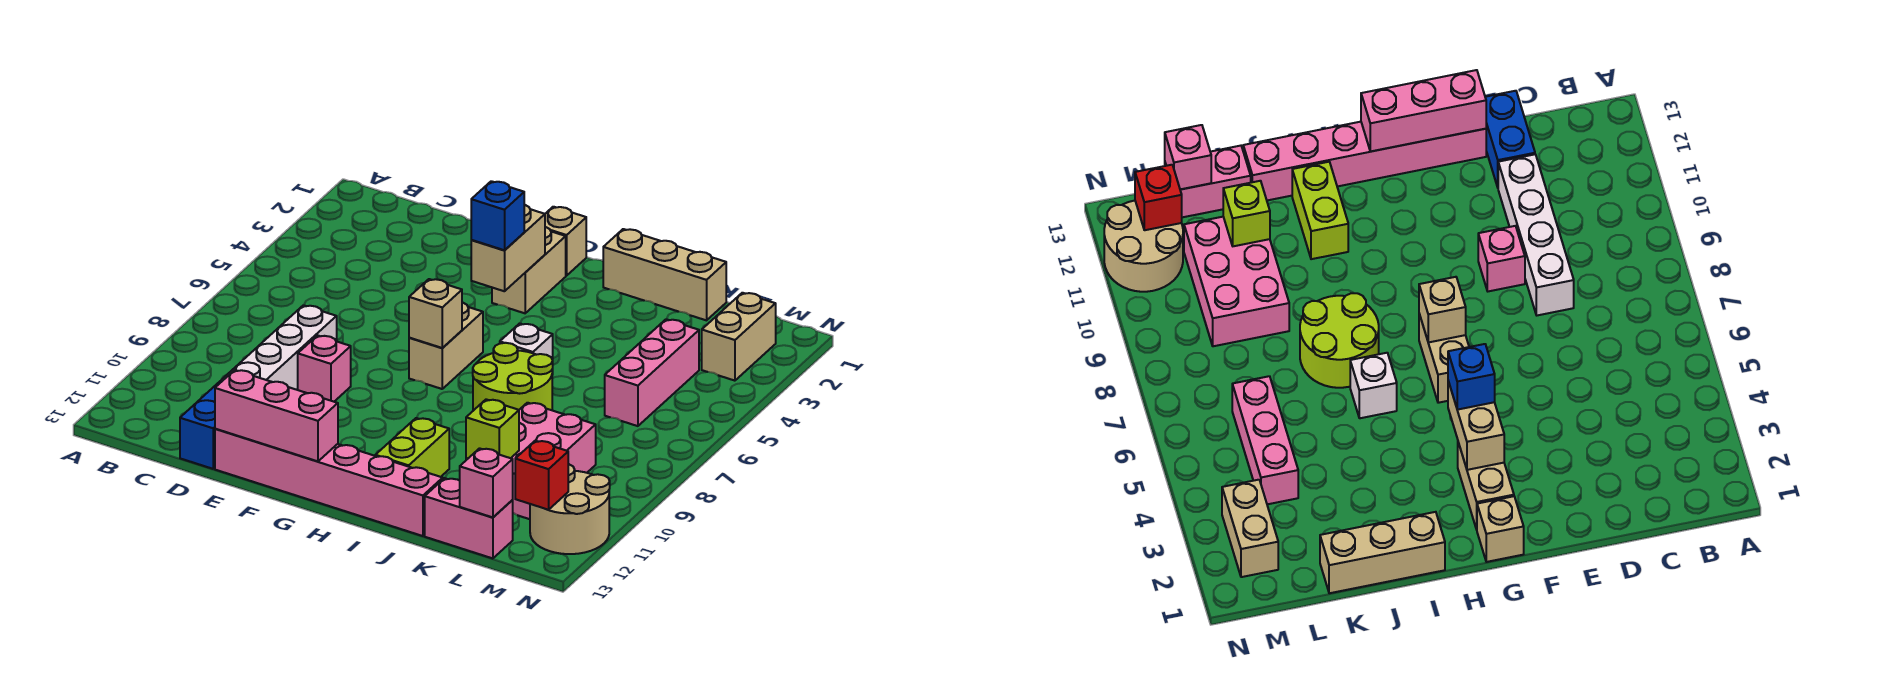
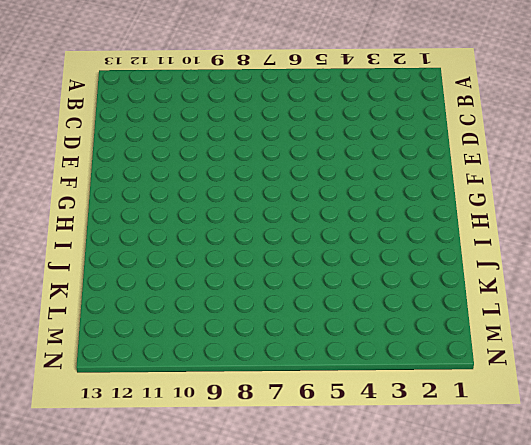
none -> white brick D8:D11 level 1
none -> blue brick D12:D13 level 1
none -> pink brick E9 level 1

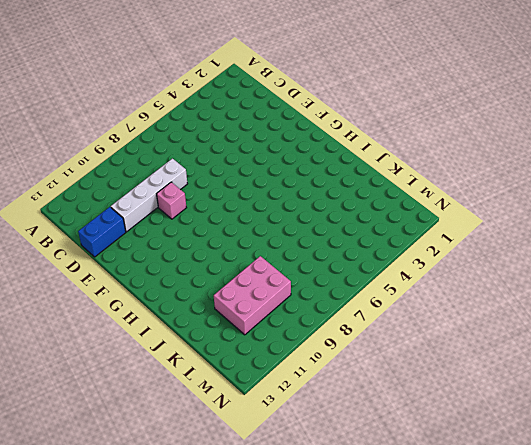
none -> pink brick E13:J13 level 1
none -> tan brick G1 level 1
none -> tan brick G2:G3 level 1

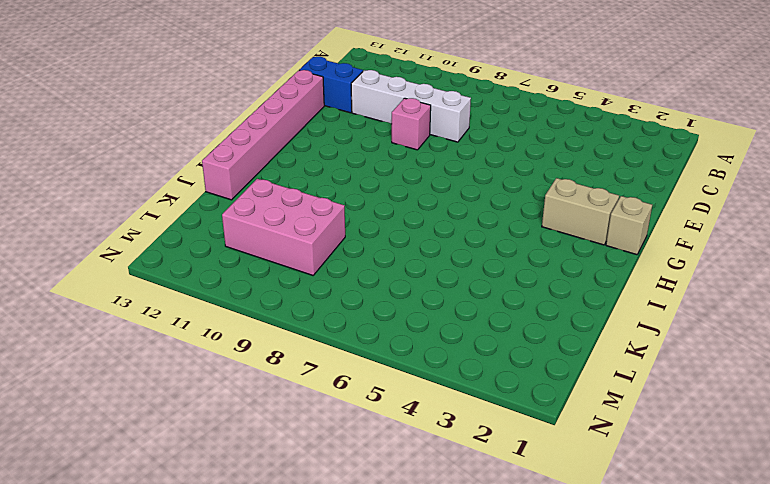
none -> tan brick G6:G7 level 1
none -> tan brick I1:K1 level 1
none -> white brick I6 level 1

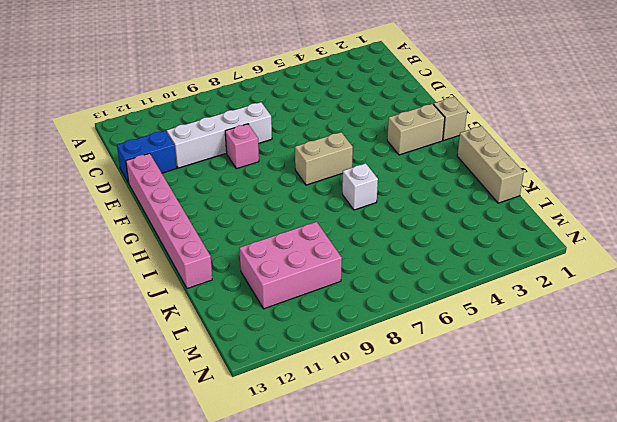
none -> lime round brick I7:J8 level 1
none -> lime brick I11:I12 level 1
none -> pink brick K13:L13 level 1

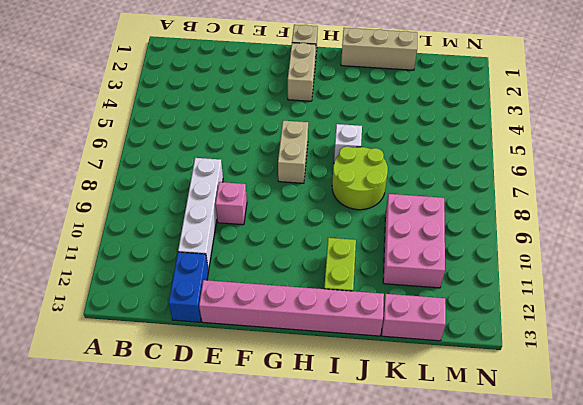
none -> pink brick L4:L6 level 1
none -> tan brick M2:M3 level 1
none -> tan round brick M11:N12 level 1

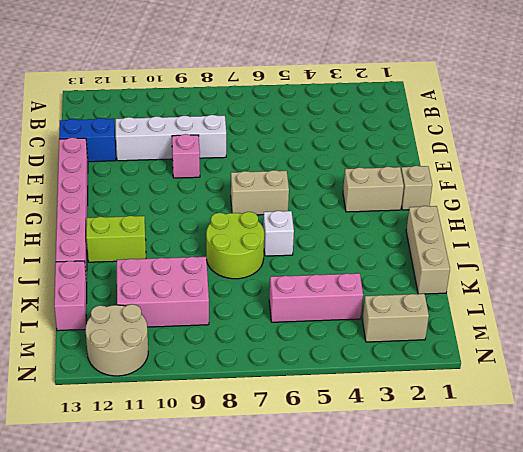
none -> pink brick E13:G13 level 2
none -> tan brick G3:G4 level 2
none -> tan brick G7 level 2

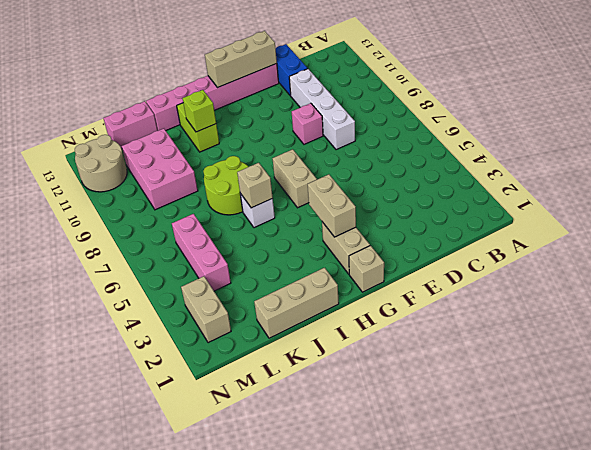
tan brick E13:G13 level 2 -> pink brick E13:G13 level 2
tan brick I6 level 2 -> tan brick G7 level 2
lime brick I11 level 2 -> lime brick K11 level 2
none -> pink brick L13 level 2
none -> red brick M12 level 2
none -> blue brick G4 level 3

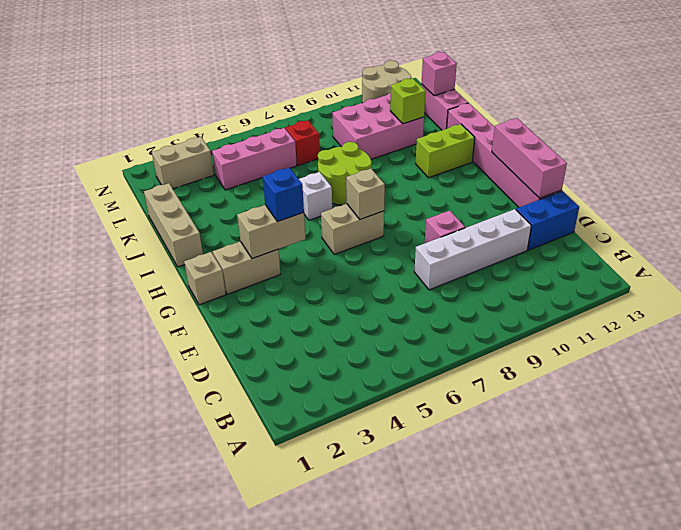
red brick L7 level 1 -> red brick M12 level 2

